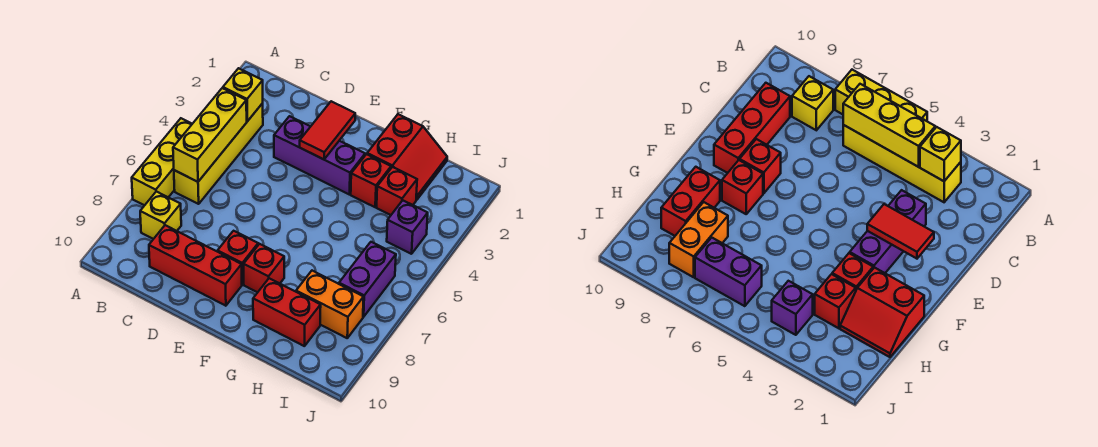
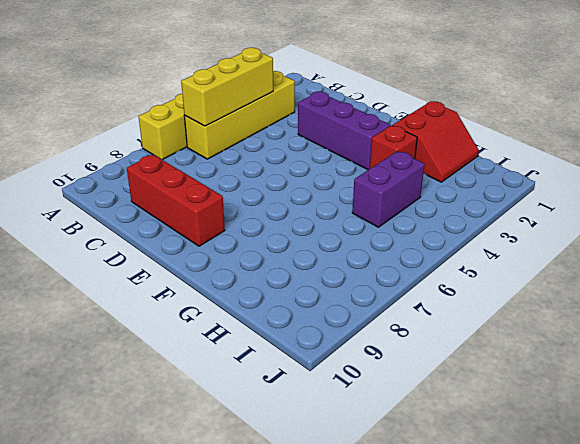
purple brick H4:H5 level 1 -> purple brick I6:I7 level 1
none -> yellow brick B8 level 1
none -> red brick E8 level 1
none -> red brick F8 level 1

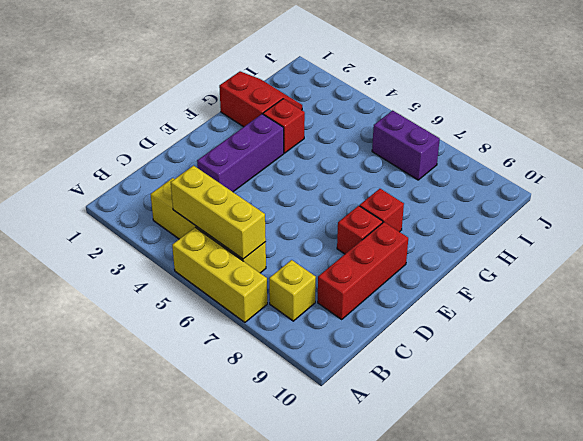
none -> red brick G9:H9 level 1
none -> red brick H3 level 1
none -> orange brick H8:I8 level 1

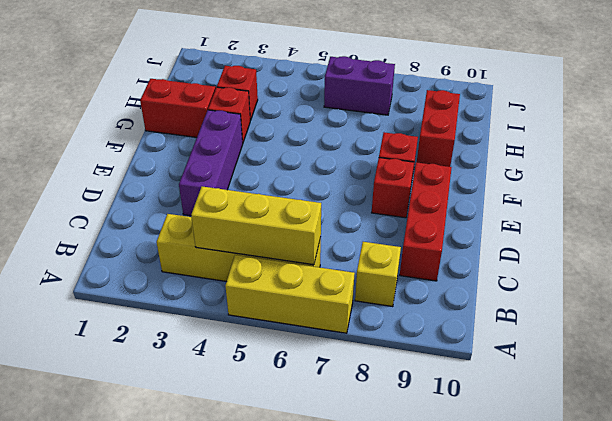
none -> orange brick H8:I8 level 1
none -> purple brick I4 level 1
none -> yellow brick B3 level 2

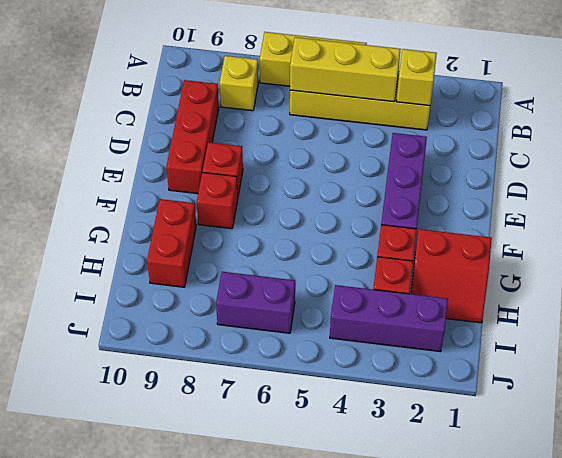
purple brick I2:I4 level 1 -> purple brick I4 level 1
none -> orange brick H8:I8 level 1
none -> red tile E2:E3 level 2

